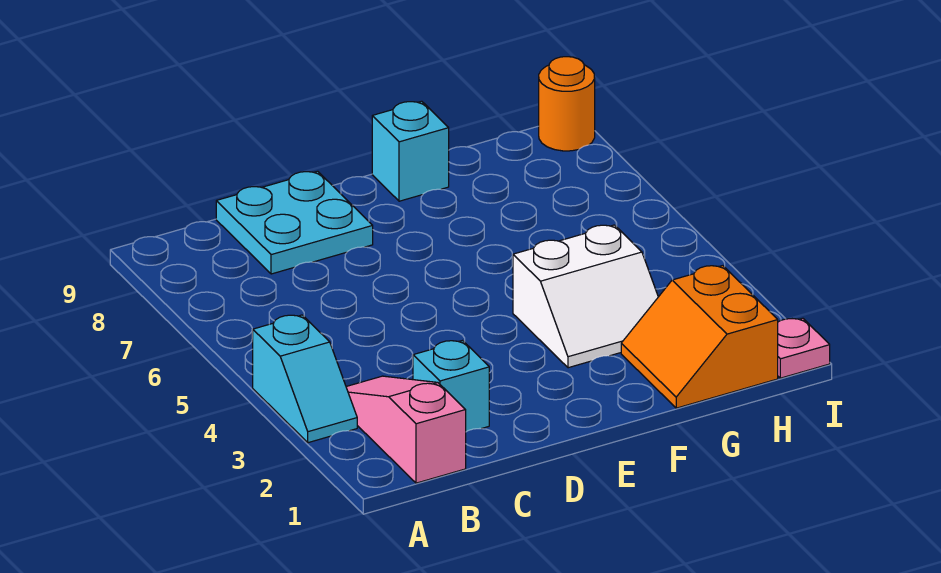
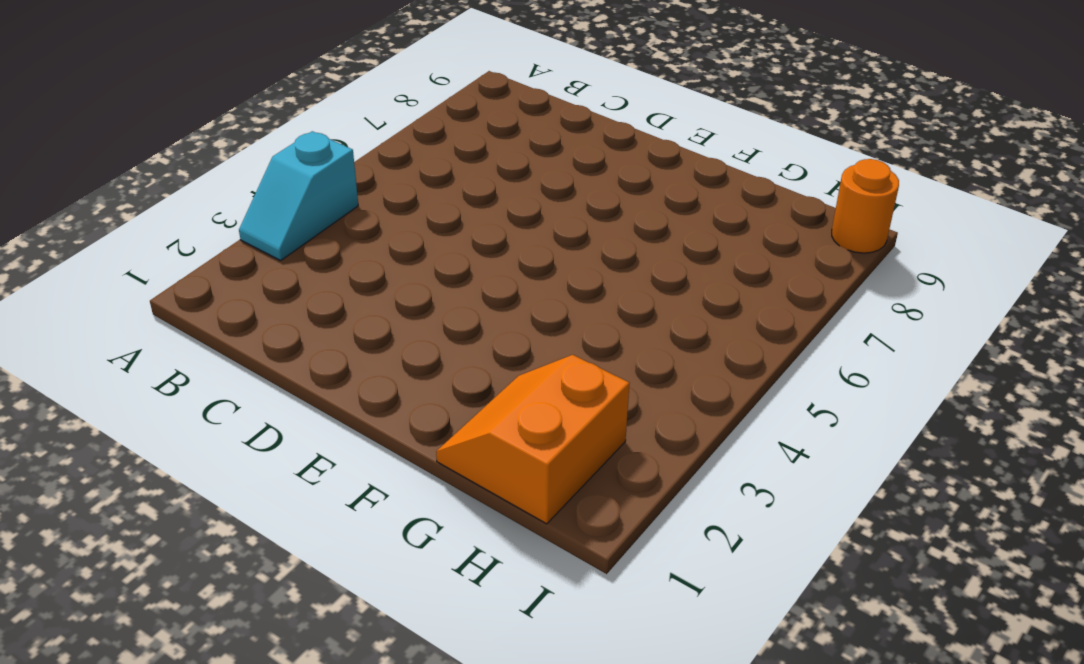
none -> pink slope B1:B3 level 1 top 1
none -> cyan brick C2 level 1

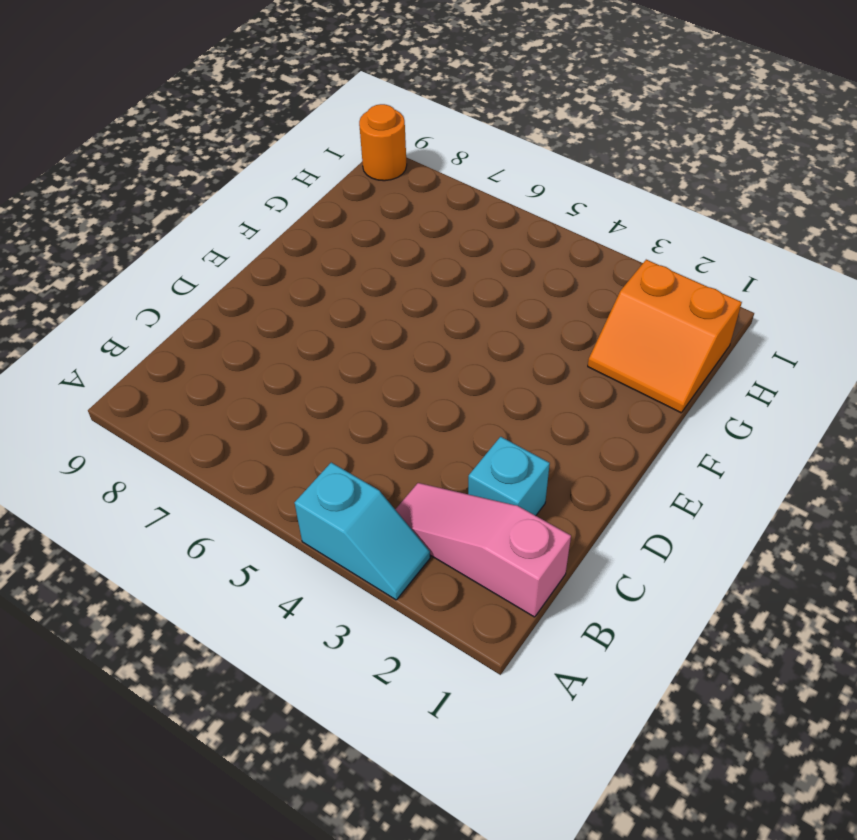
none -> cyan plate C8:D9 level 1
none -> white slope F3:G4 level 1 top 4

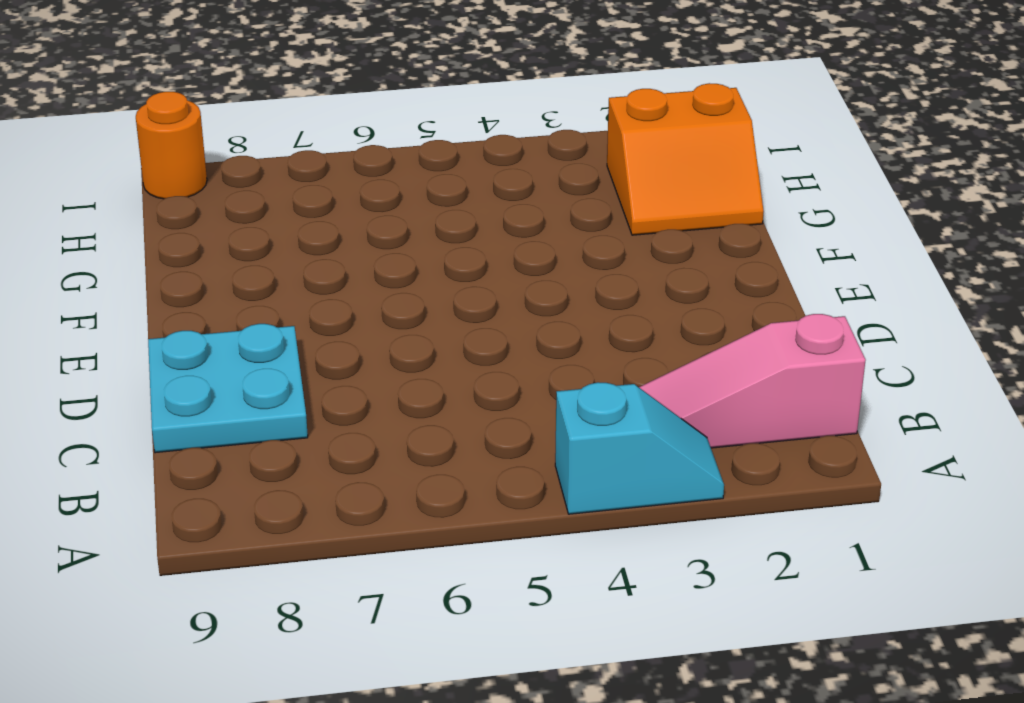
none -> cyan brick C2 level 1
none -> white slope F3:G4 level 1 top 4

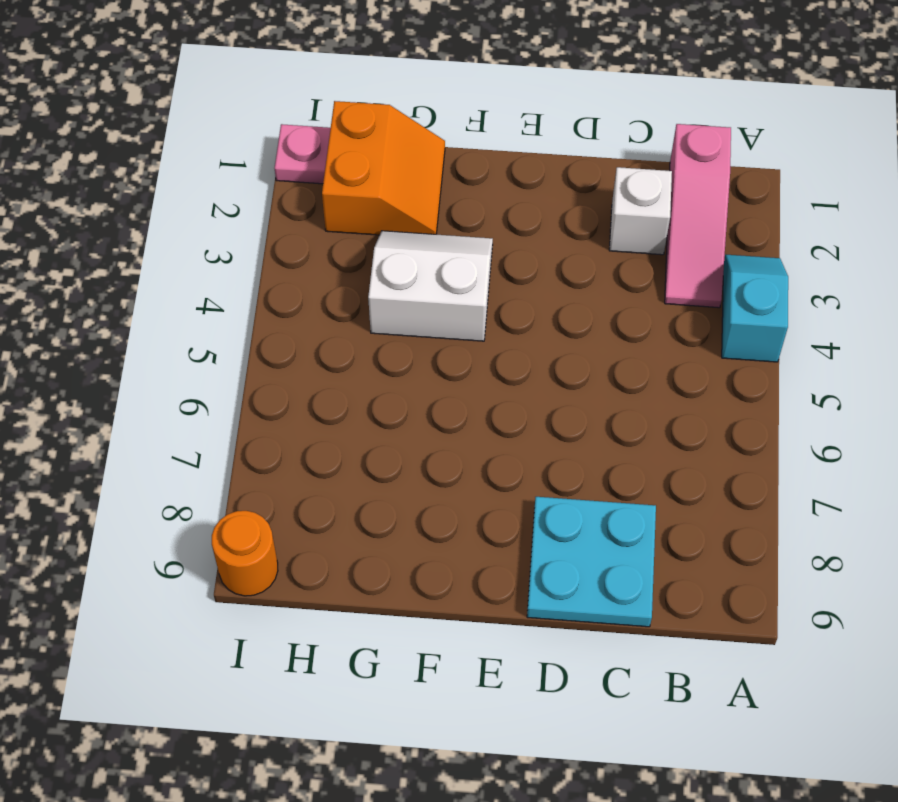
white brick C2 level 1 -> cyan brick C2 level 1
none -> cyan brick F9 level 1

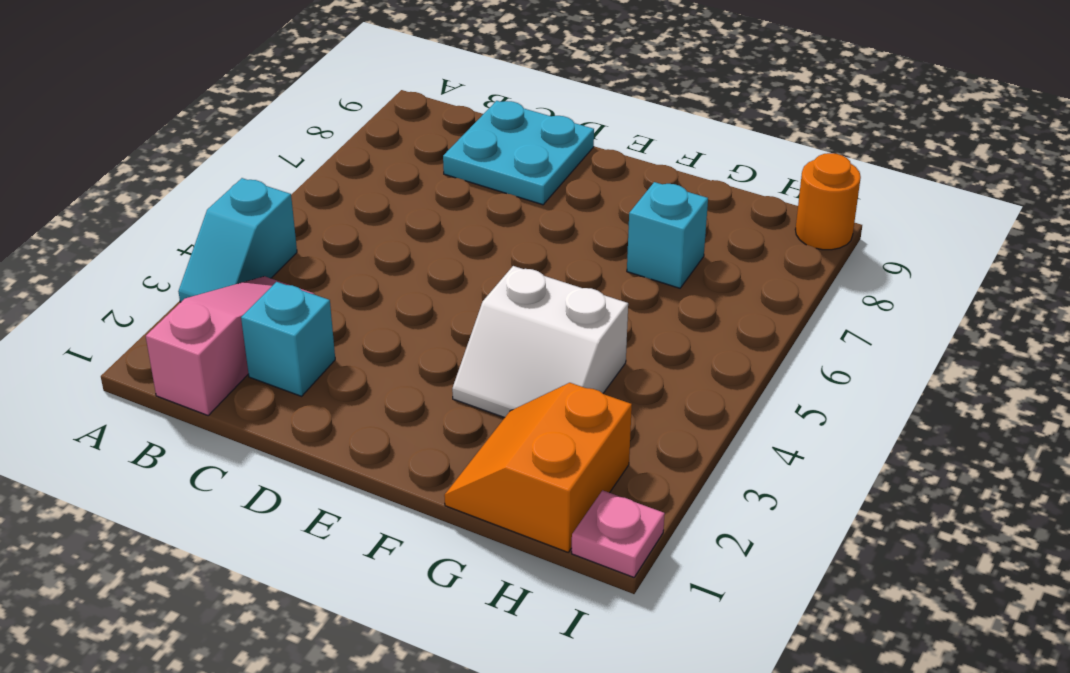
cyan brick G7 level 1 -> cyan brick F9 level 1

